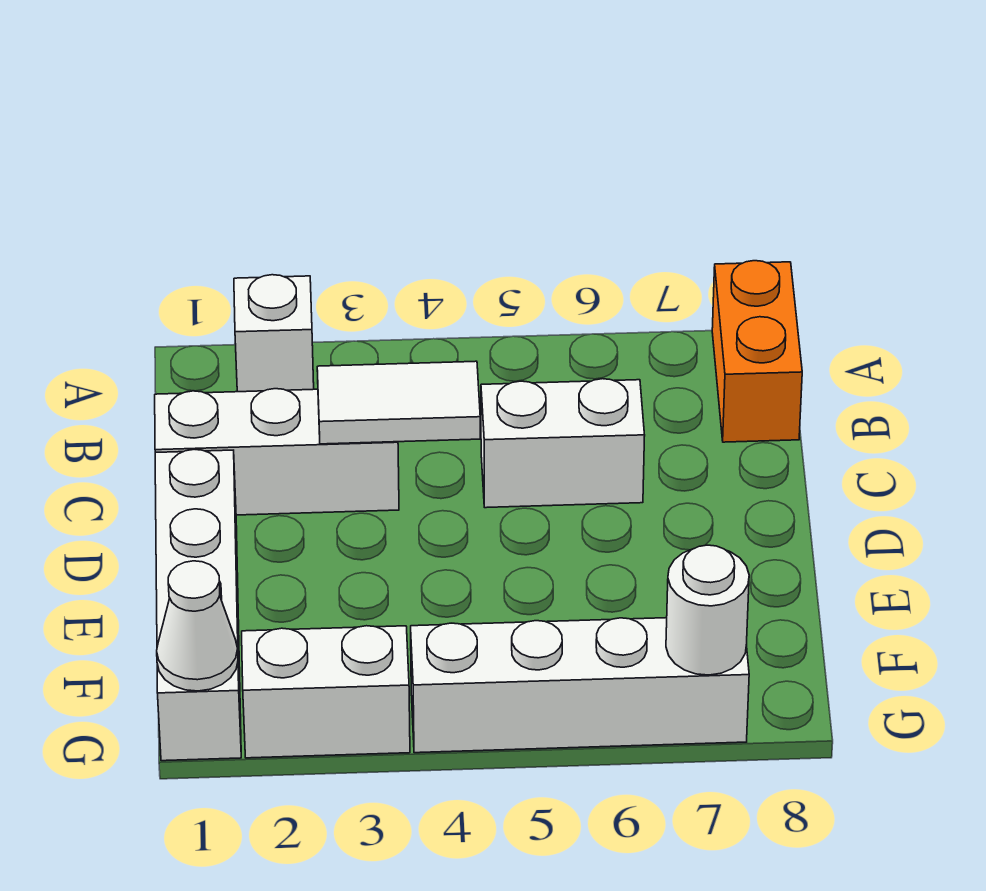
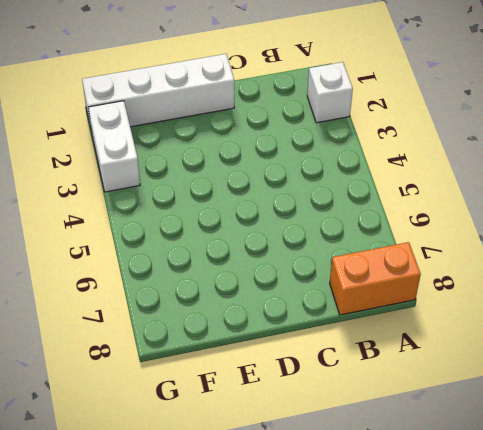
none -> white brick C1:C3 level 1
none -> white brick C5:C6 level 1

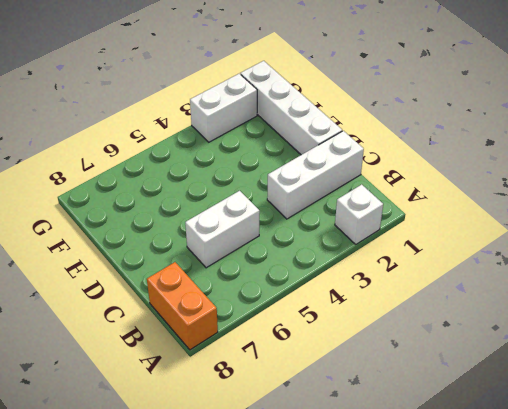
none -> white brick G4:G7 level 1
none -> white tile C3:C4 level 2

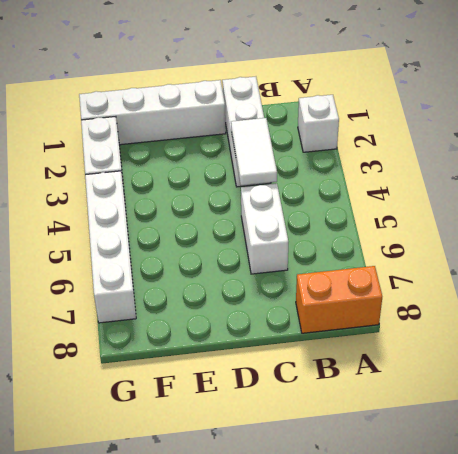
none -> white cone G1 level 2
none -> white round brick G7 level 2

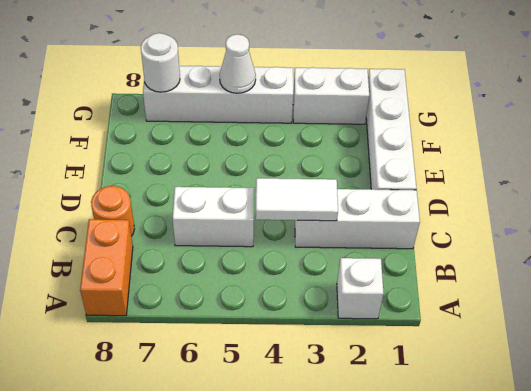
orange round brick C8 level 1 -> none
white cone G5 level 2 -> white cone G1 level 2

